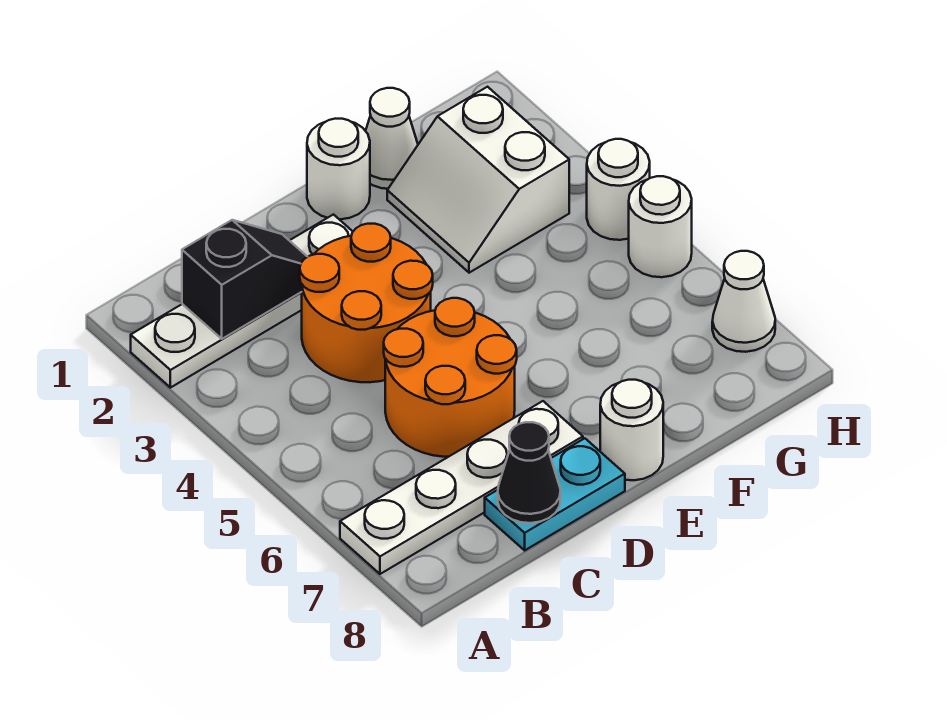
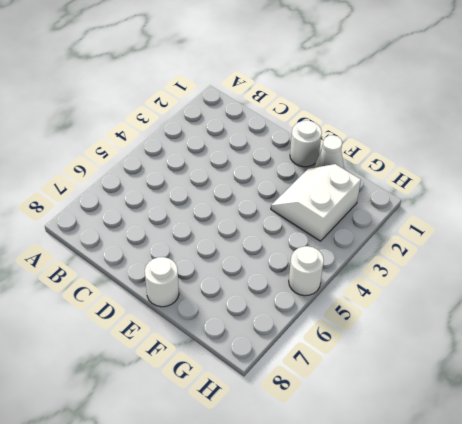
none -> white plate A2:D2 level 1
none -> white plate A7:D7 level 1
none -> orange round brick C3:D4 level 1

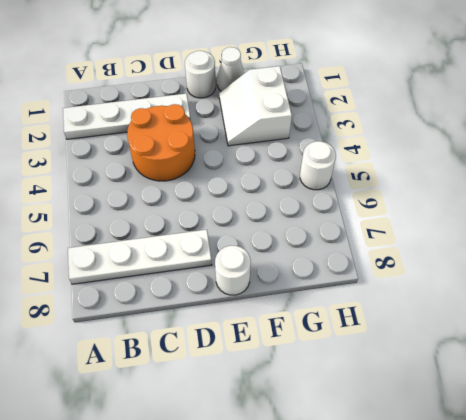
none -> orange round brick C5:D6 level 1
none -> cyan plate C8:D8 level 1
none -> white round brick H4 level 1

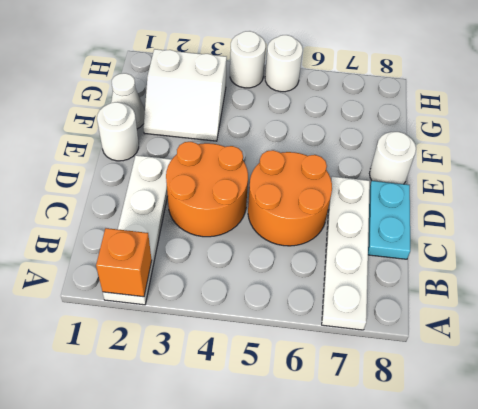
orange brick A2 level 2 -> none
none -> white cone H7 level 1
none -> black slope B2:C2 level 2 top B
none -> black cone C8 level 2

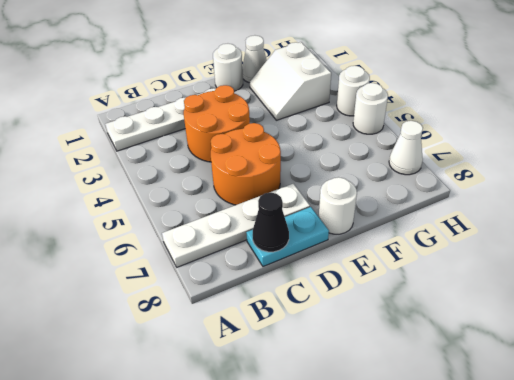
none -> black slope B2:C2 level 2 top B

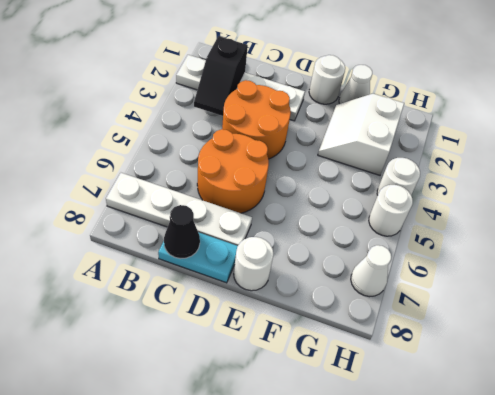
black slope B2:B3 level 2 top 2 -> black slope B2:C2 level 2 top B

